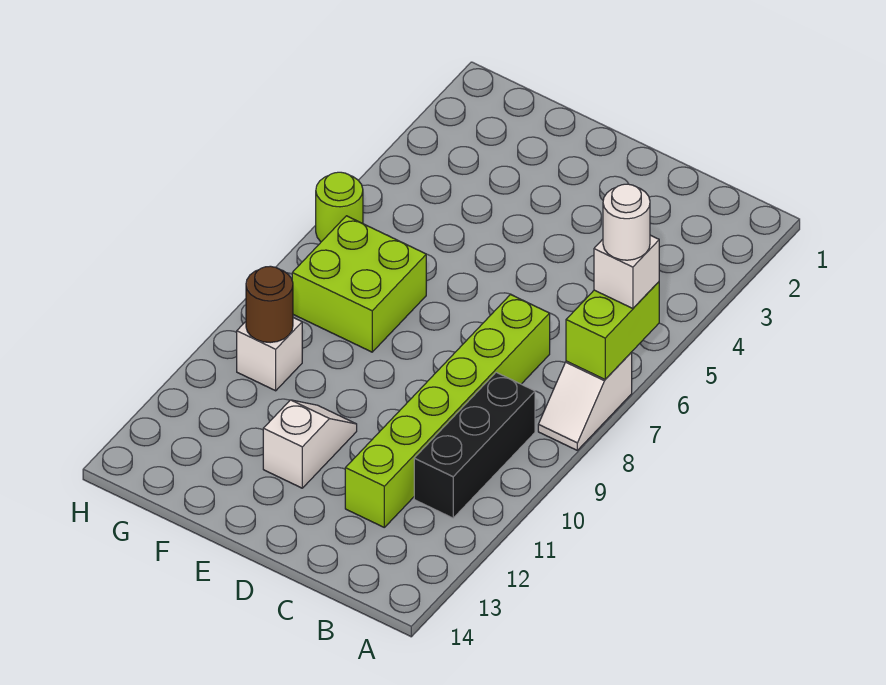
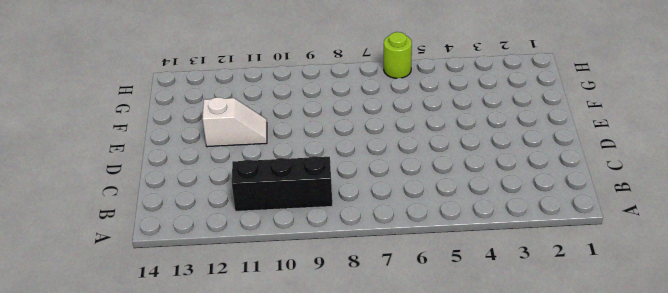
none -> white slope A7:A8 level 1 top 7
none -> lime brick C7:C12 level 1

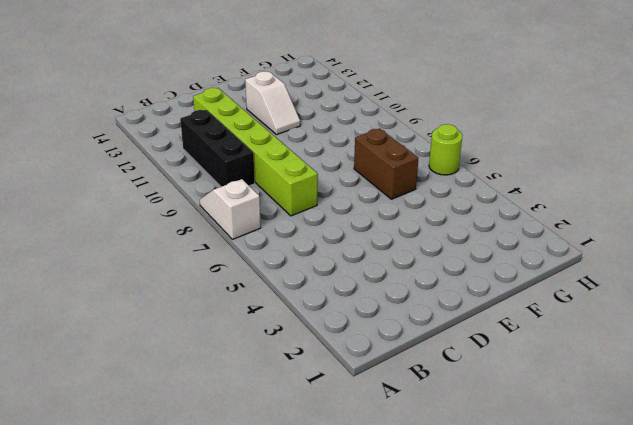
brown brick F6:F7 level 1 -> lime brick F7:G8 level 1
none -> white brick G10 level 1
none -> lime brick A6:A7 level 2

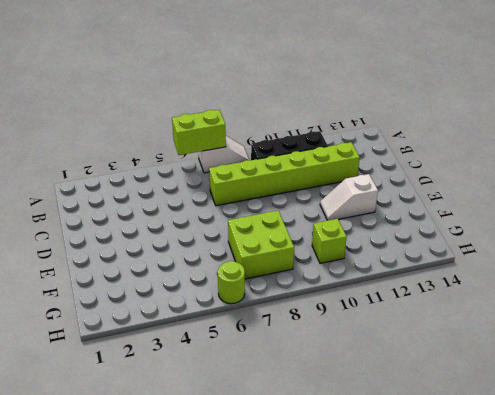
lime brick G10 level 1 -> white brick G10 level 1
none -> brown round brick G10 level 2
none -> white brick A6 level 3

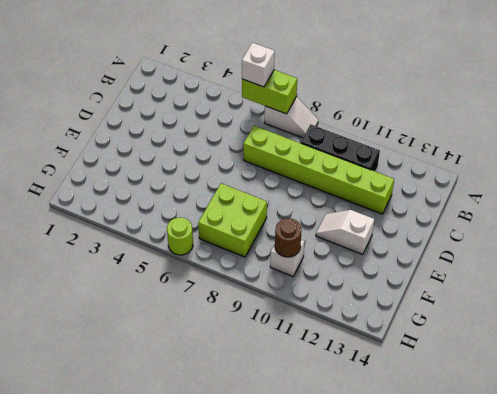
none -> white round brick A6 level 4

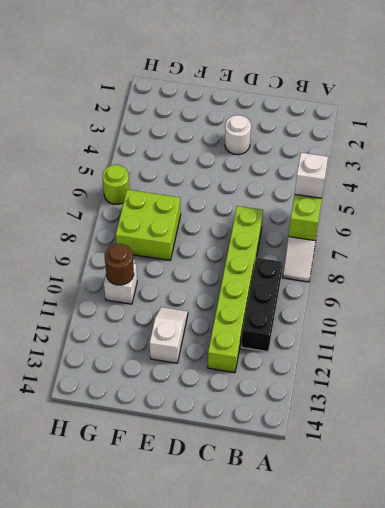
white round brick D3 level 1 -> white round brick A6 level 4

